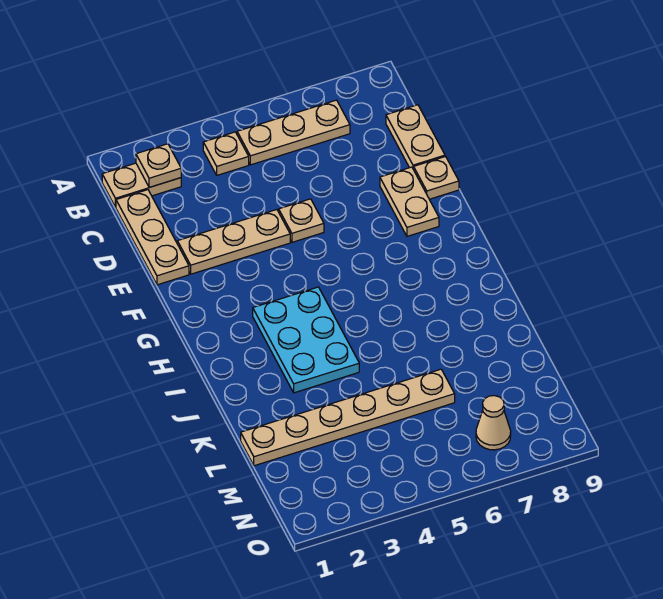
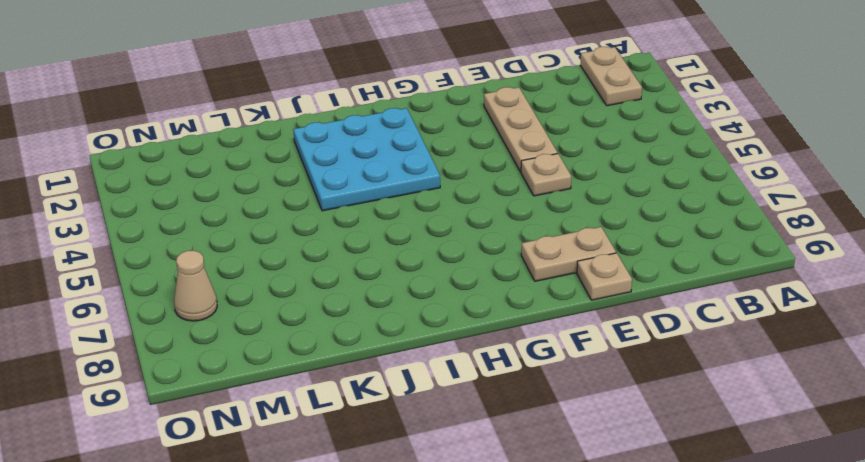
cyan plate H2:J4 level 1 -> cyan plate H3:J4 level 1
none -> tan plate B4 level 1
none -> tan plate B5:B7 level 1
none -> tan plate C1:E1 level 1

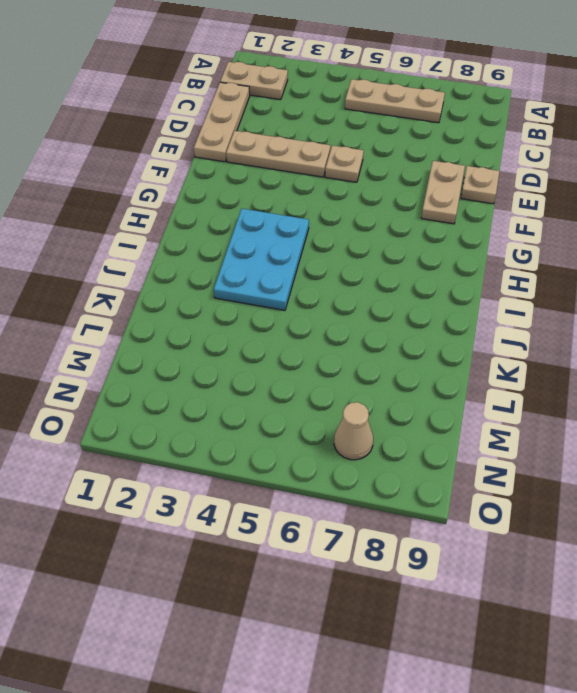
none -> tan plate B4 level 1
none -> tan plate C9:D9 level 1
none -> tan plate L1:L6 level 1

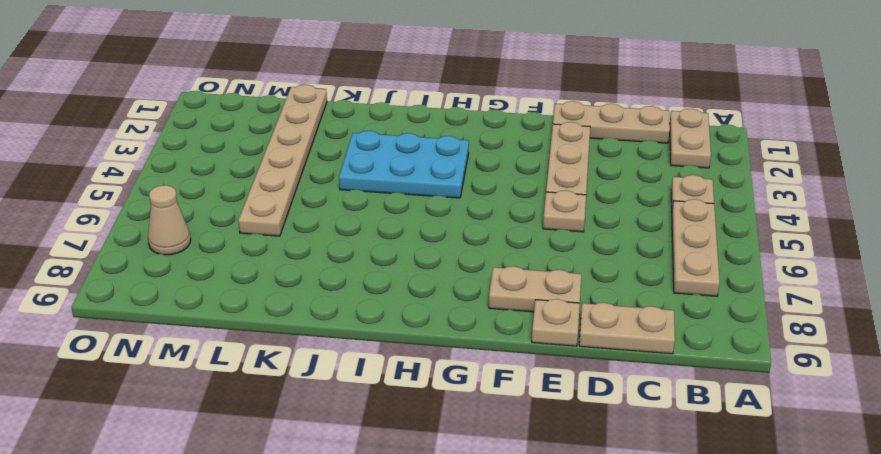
none -> tan plate B2 level 2

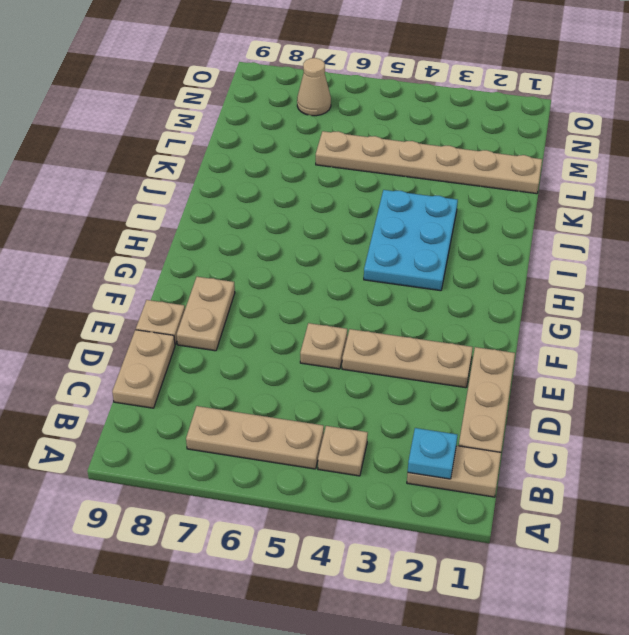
cyan plate B2 level 2 -> tan plate B2 level 2

